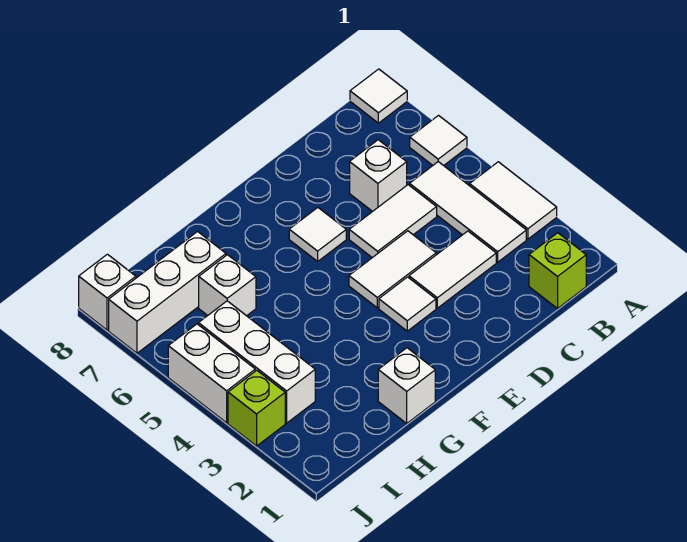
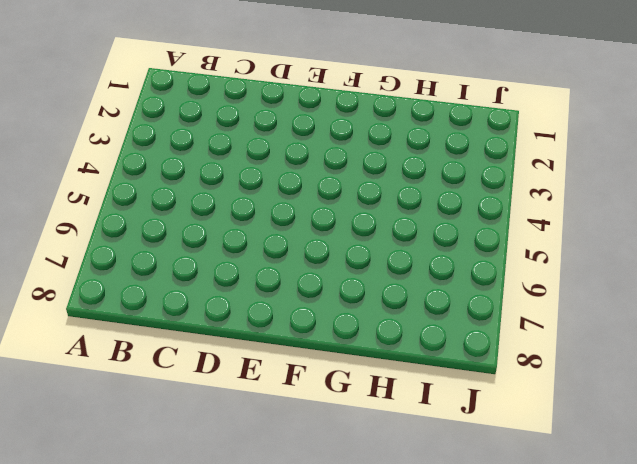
none -> white tile A3:A4 level 1
none -> white tile A6 level 1
none -> white tile A8 level 1

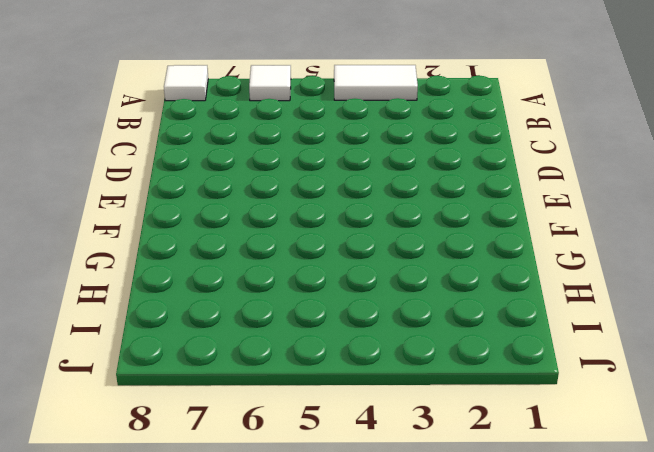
none -> lime brick B1 level 1
none -> white tile B3:B5 level 1
none -> white tile C3:D3 level 1

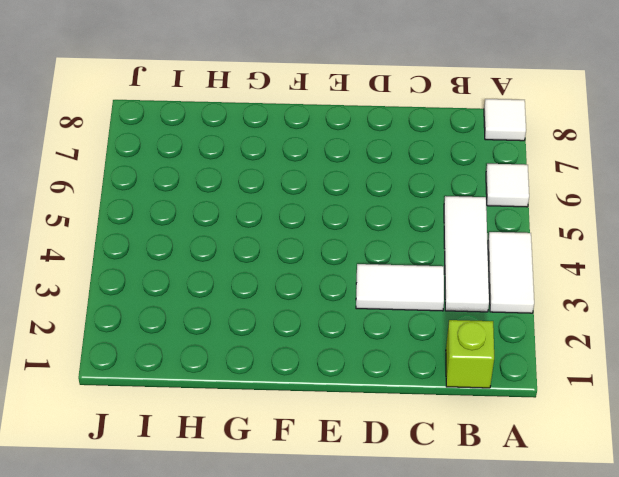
none -> white tile C5:D5 level 1
none -> white brick C6 level 1
none -> white tile D4:E4 level 1

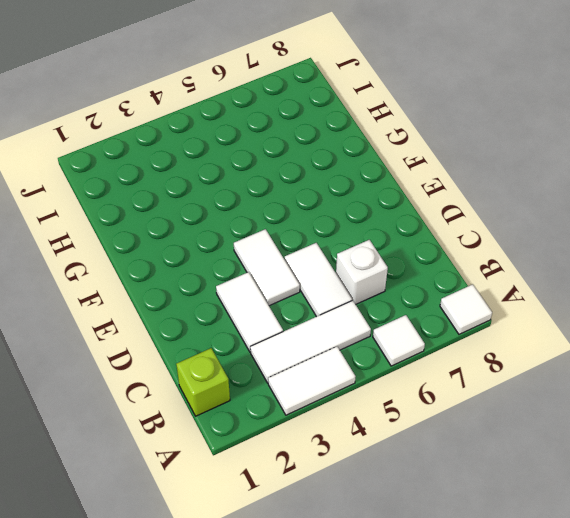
none -> white tile E3 level 1
none -> white tile E6 level 1
none -> white brick G1 level 1

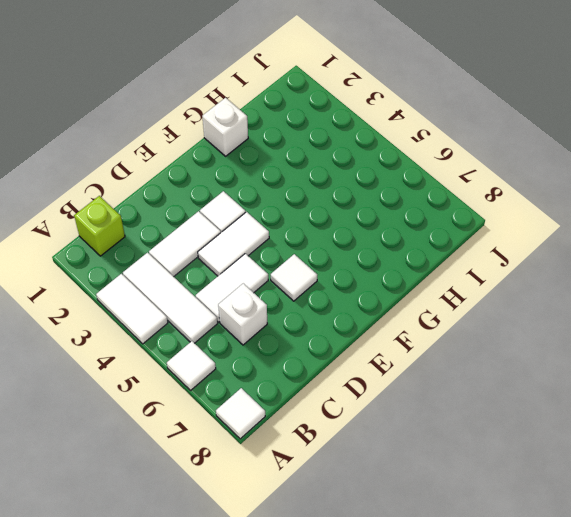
none -> white brick H6 level 1
none -> white brick H7:J7 level 1
none -> white brick I3:I5 level 1

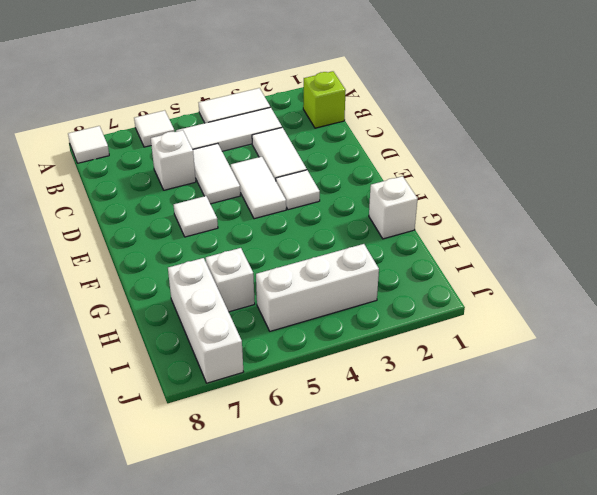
none -> lime brick J3 level 1
none -> white brick J4:J5 level 1
none -> white brick J8 level 1

